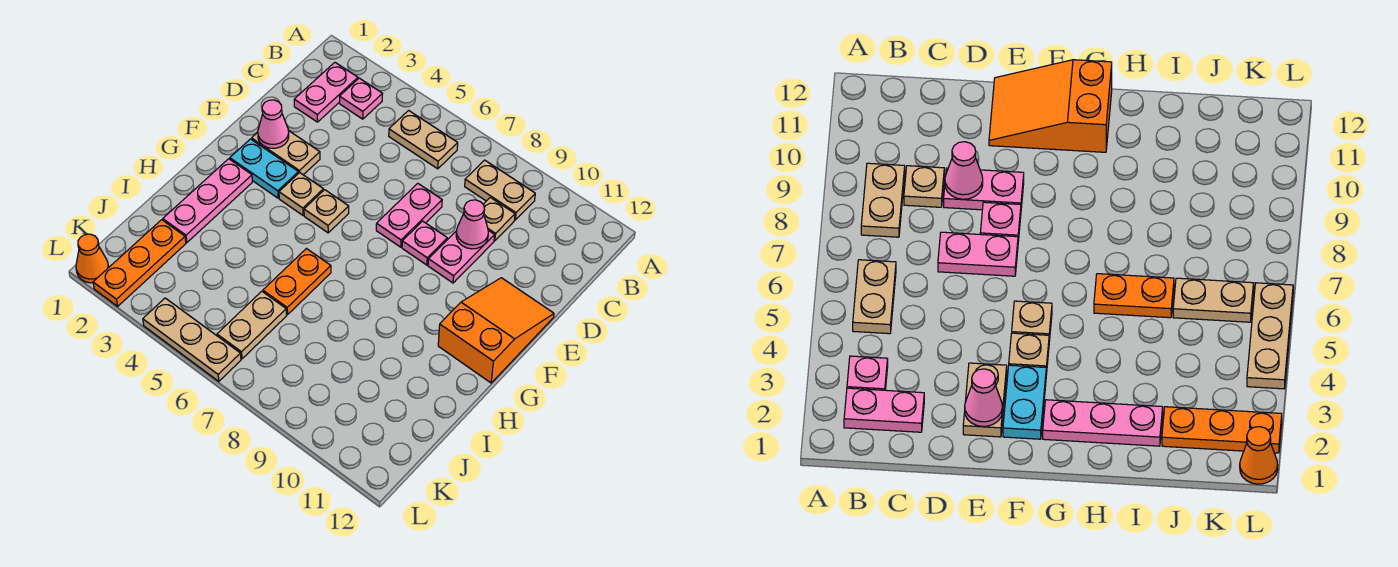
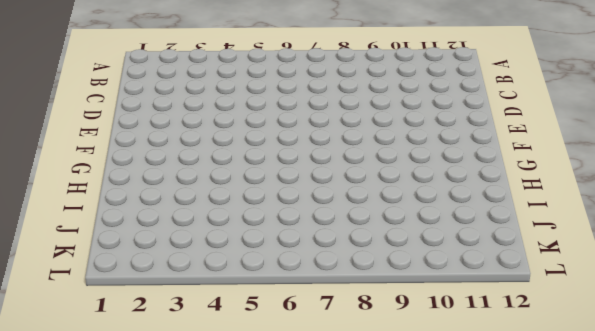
none -> pink plate B2:C2 level 1
none -> pink plate B3 level 1
none -> tan plate B5:B6 level 1

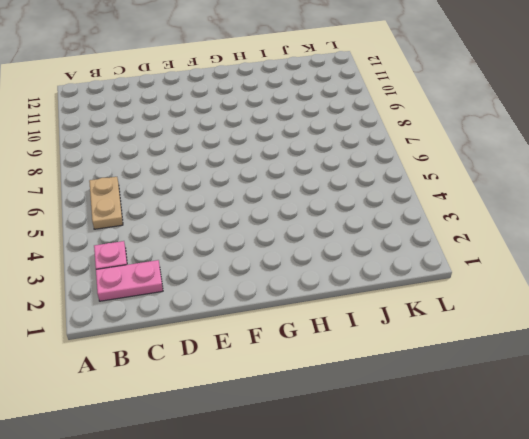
none -> tan plate B8:B9 level 1
none -> tan plate C9 level 1
none -> pink plate D7:E7 level 1

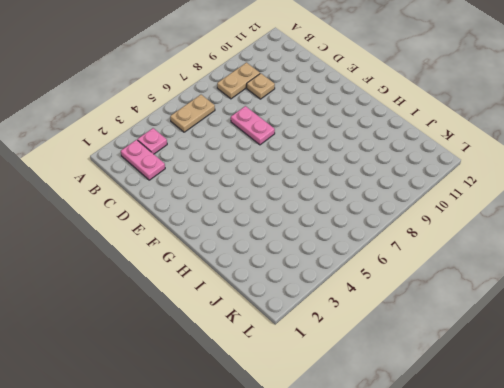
none -> pink plate D9:E9 level 1
none -> tan plate E2:E3 level 1
none -> pink plate E8 level 1

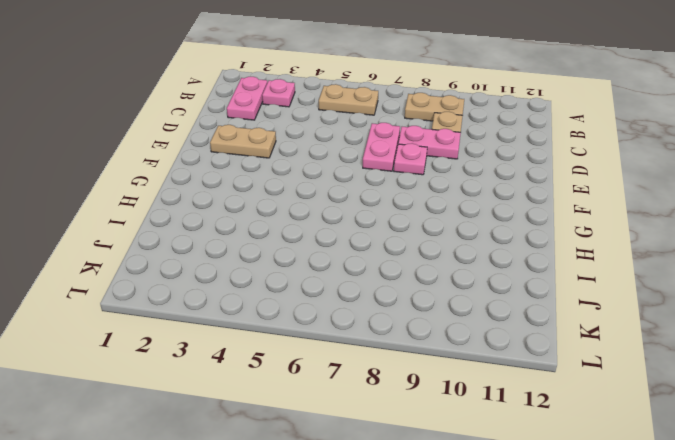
pink plate D8:D9 level 1 -> pink plate D9:E9 level 1
none -> orange slope E11:G12 level 1 top G
none -> cyan plate F2:F3 level 1
none -> tan plate F4 level 1

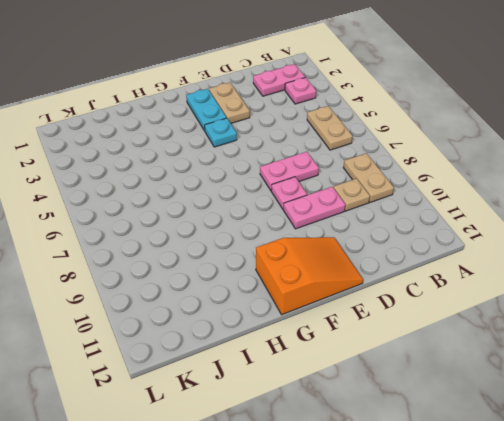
cyan plate F4 level 1 -> tan plate F4 level 1
none -> tan plate F5 level 1
none -> pink plate G2:I2 level 1
none -> orange plate H6:I6 level 1

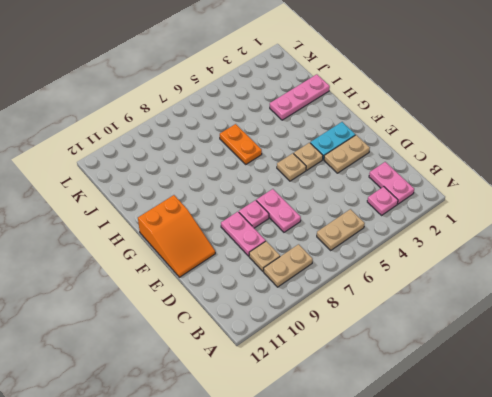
pink plate I1:I3 level 1 -> pink plate G2:I2 level 1
none -> orange plate J2:L2 level 1
none -> tan plate J6:K6 level 1
none -> orange cone L1 level 1

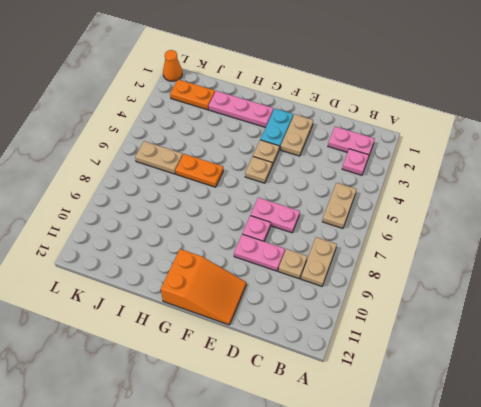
orange plate J2:K2 level 1 -> orange plate J2:L2 level 1
none -> tan plate L4:L6 level 1
none -> pink cone D9 level 2
none -> pink cone E2 level 2

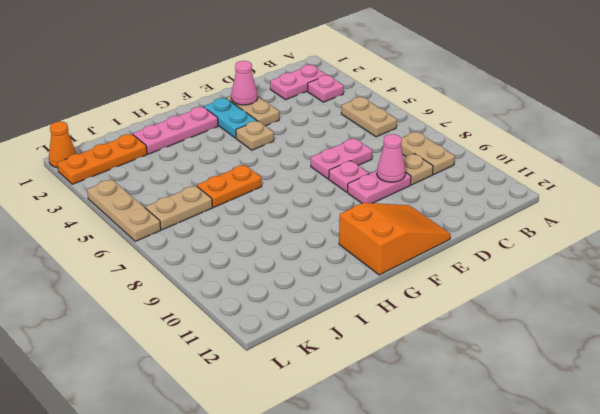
none -> tan plate F5 level 1

